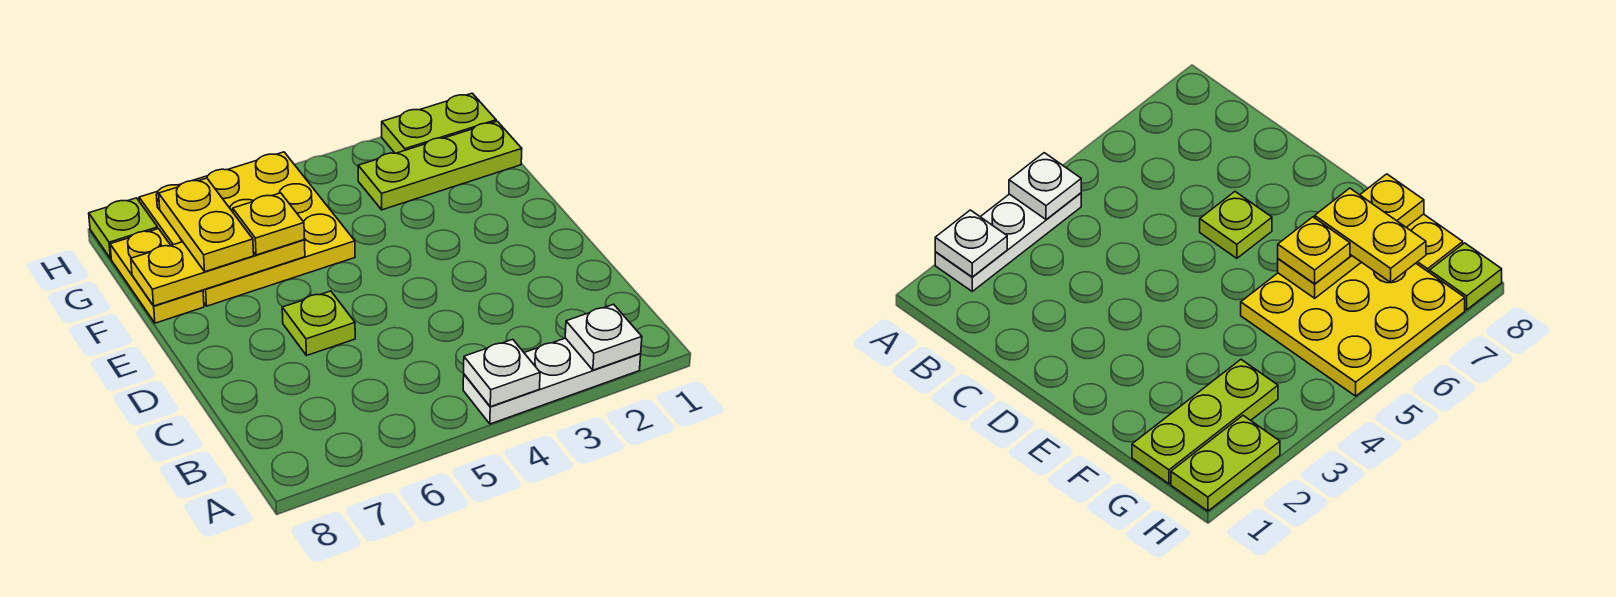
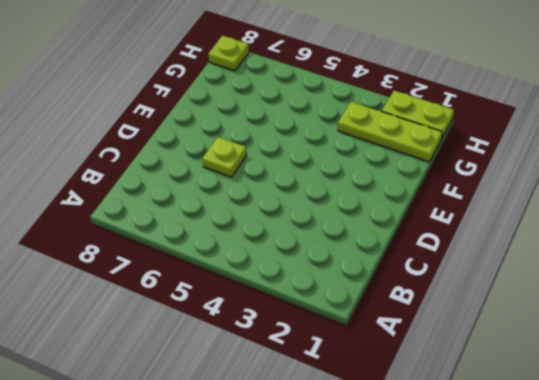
none -> white plate A2:A4 level 1
none -> yellow plate F5:H7 level 1
none -> yellow plate F8:G8 level 1

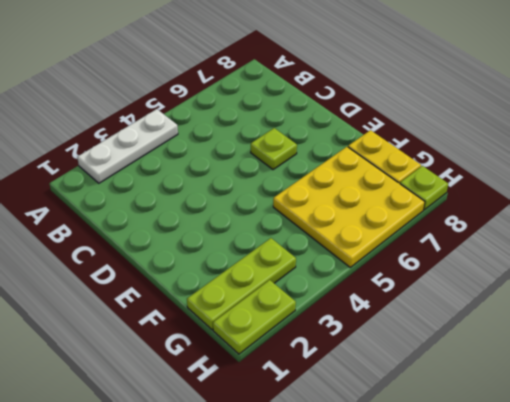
none -> white plate A2 level 2
none -> white plate A4 level 2
none -> yellow plate F6:F8 level 2

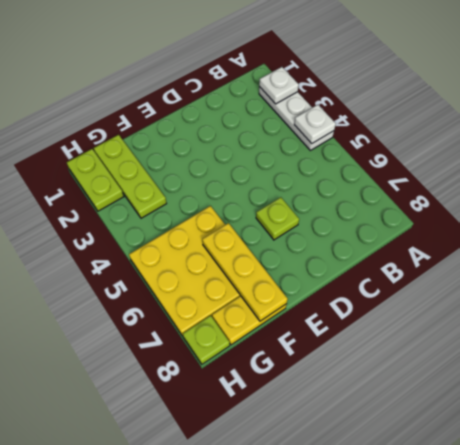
none -> yellow plate F6 level 3
none -> yellow plate F7:G7 level 3

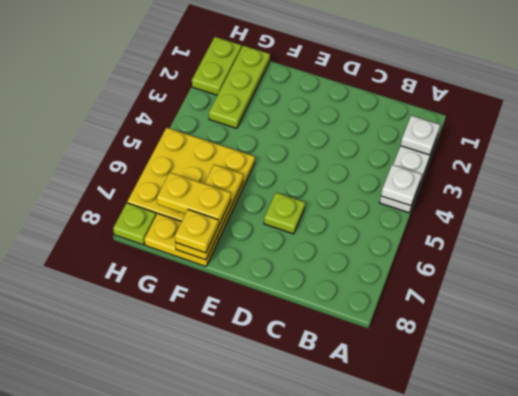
yellow plate F8 level 3 -> yellow plate F6 level 3

